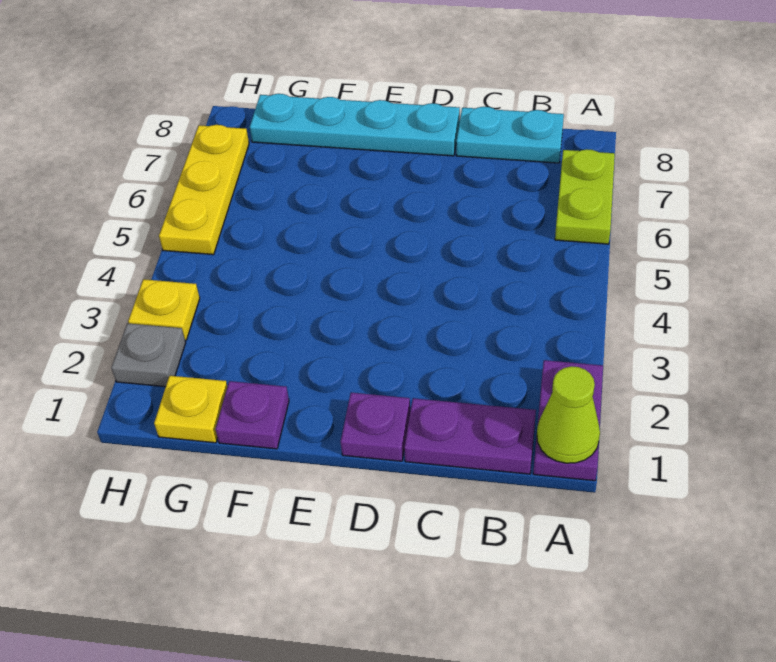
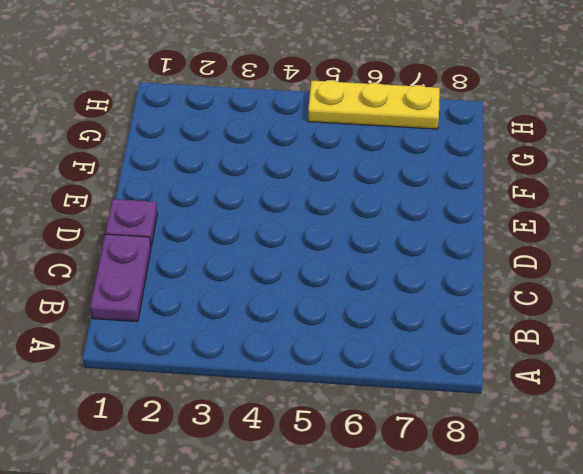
none -> purple plate A1:A2 level 1
none -> lime plate A6:A7 level 1
none -> cyan plate B8:C8 level 1

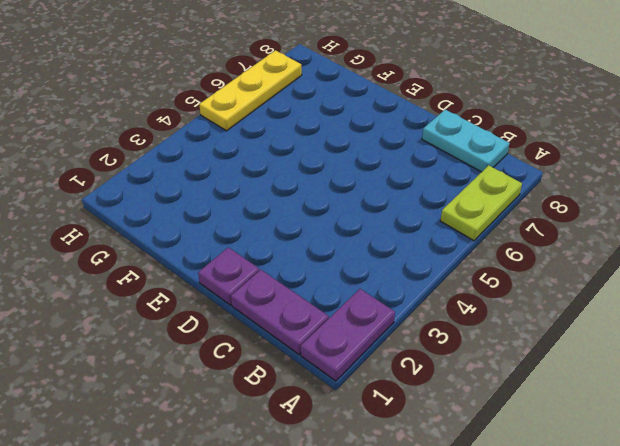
none -> cyan plate D8:G8 level 1
none -> purple plate F1 level 1
none -> yellow plate G1 level 1

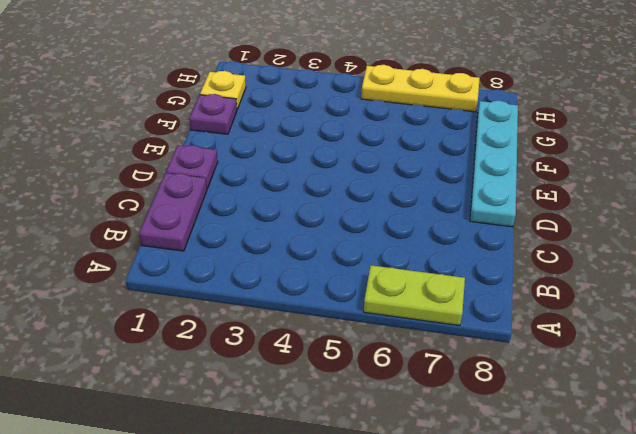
none -> purple plate A1:A2 level 1
none -> cyan plate B8:C8 level 1
none -> grey plate H2 level 1

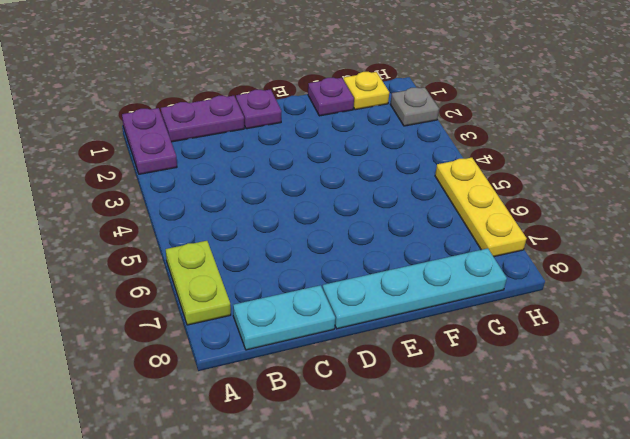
none -> yellow plate H3 level 1
none -> lime cone A1 level 2

